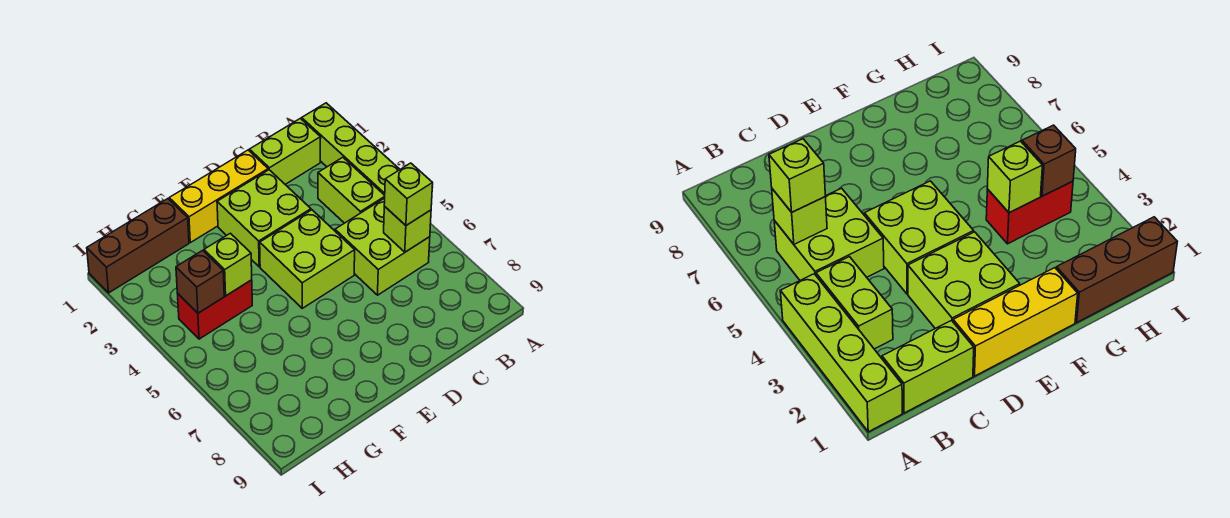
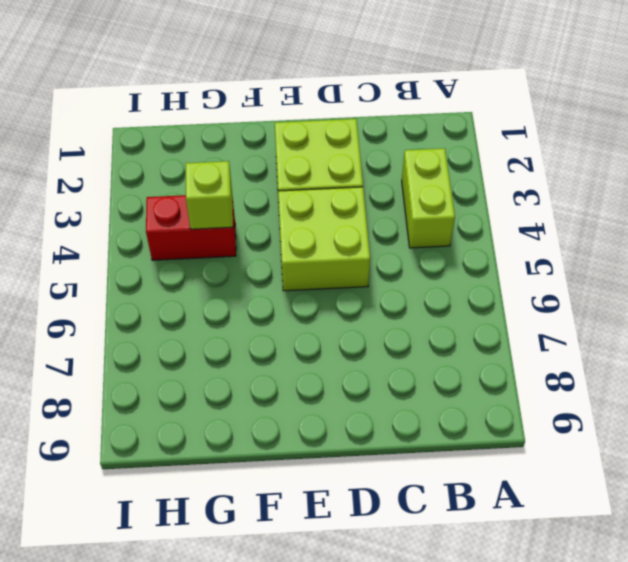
none -> lime brick A1:A4 level 1
none -> lime brick B1:C1 level 1
none -> lime brick B5:C6 level 1

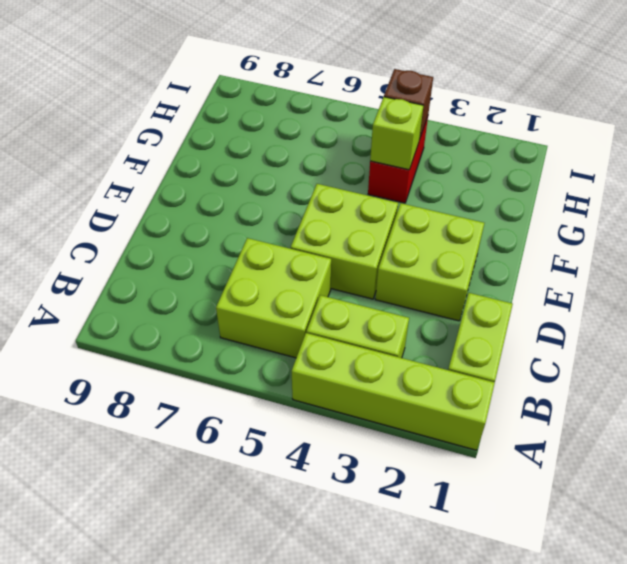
none -> yellow brick D1:F1 level 1
none -> brown brick G1:I1 level 1
none -> lime brick B6 level 2

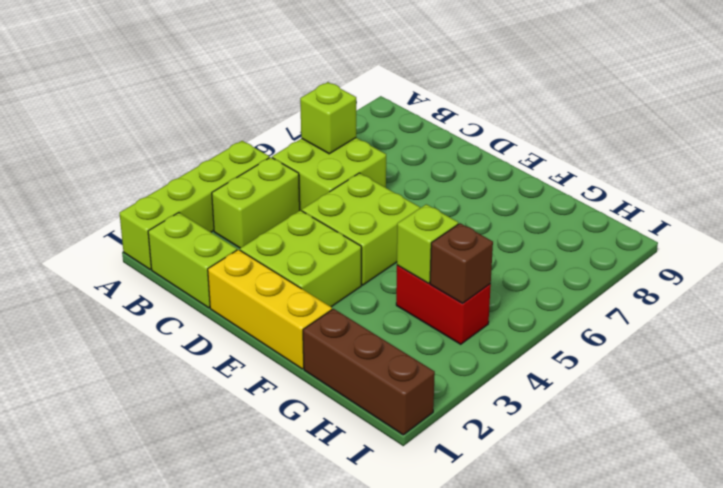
none -> lime brick B6 level 3

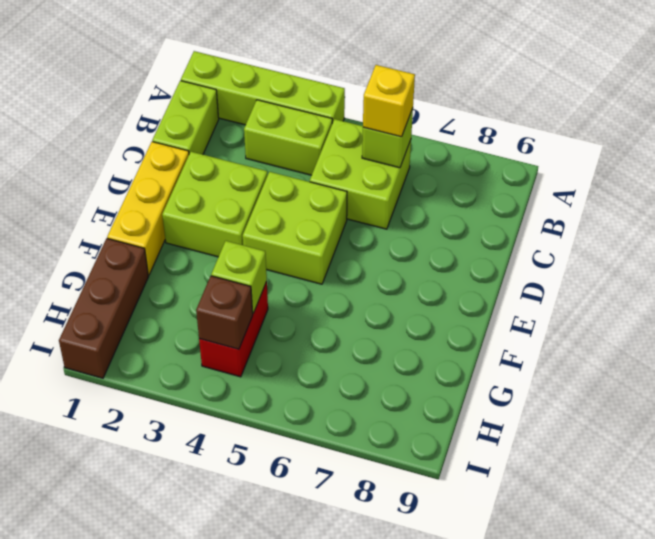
yellow brick B6 level 3 -> lime brick B6 level 3

